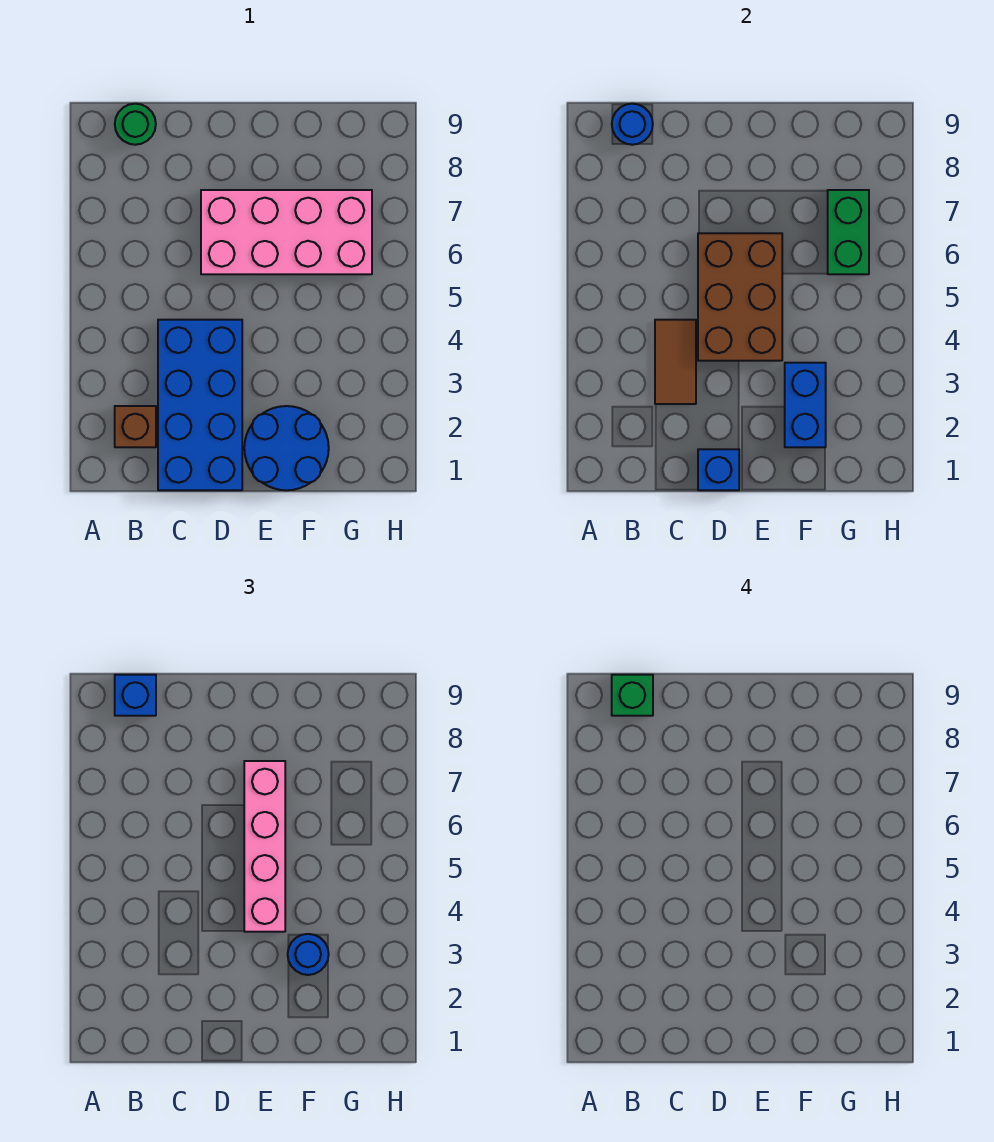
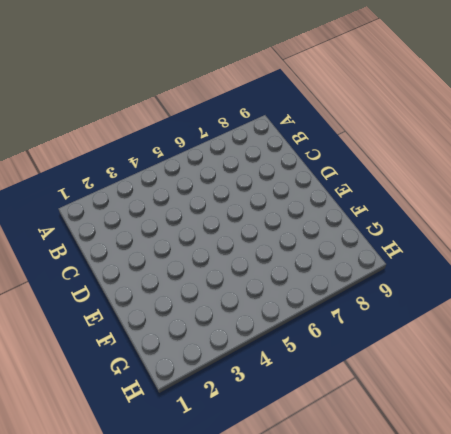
none -> brown brick B2 level 1
none -> green round brick B9 level 1
none -> blue brick C1:D4 level 1

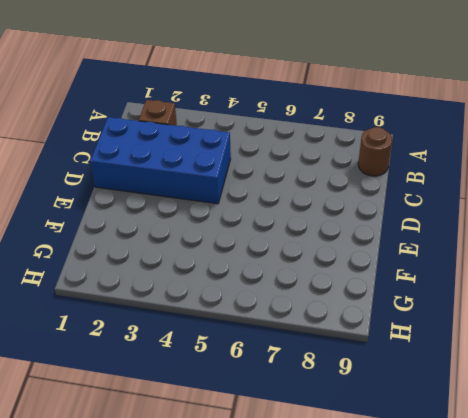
brown round brick B9 level 1 -> green round brick B9 level 1
none -> pink brick D6:G7 level 1
none -> blue round brick E1:F2 level 1
none -> blue round brick B9 level 2

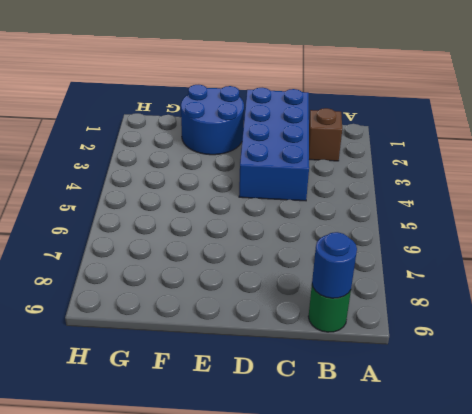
none -> pink brick D6:G7 level 1
none -> brown tile C3:C4 level 2
none -> blue brick D1 level 2

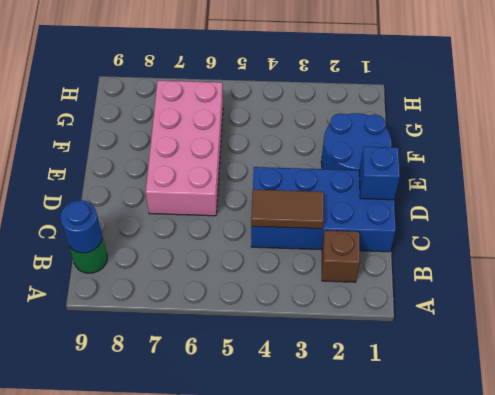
none -> brown brick D4:E6 level 2
none -> blue brick F2:F3 level 2
none -> green brick G6:G7 level 2

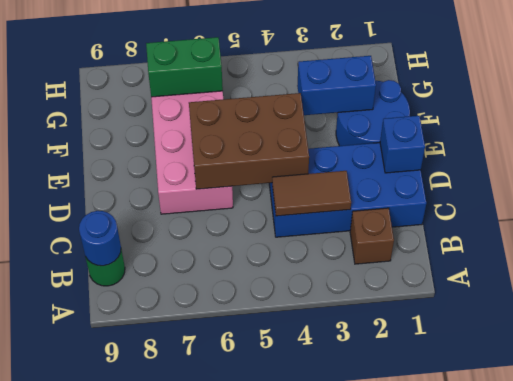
none -> blue brick B9 level 3
none -> pink brick E4:E7 level 3
none -> blue round brick F3 level 3

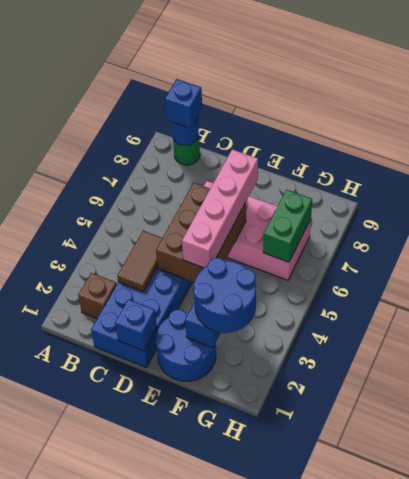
blue round brick F2:G3 level 3 -> blue round brick F3 level 3
none -> green brick B9 level 4

